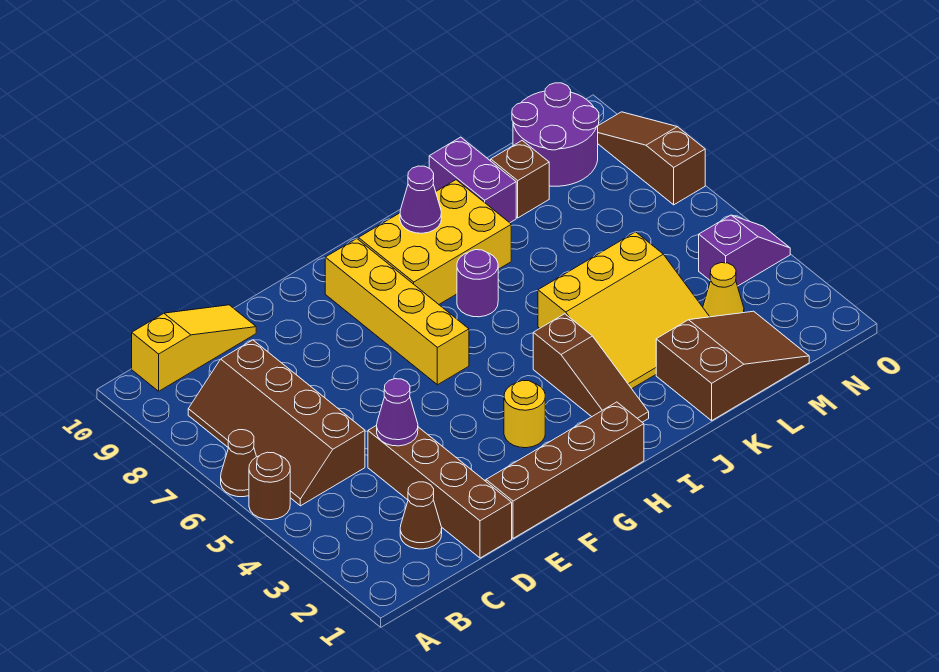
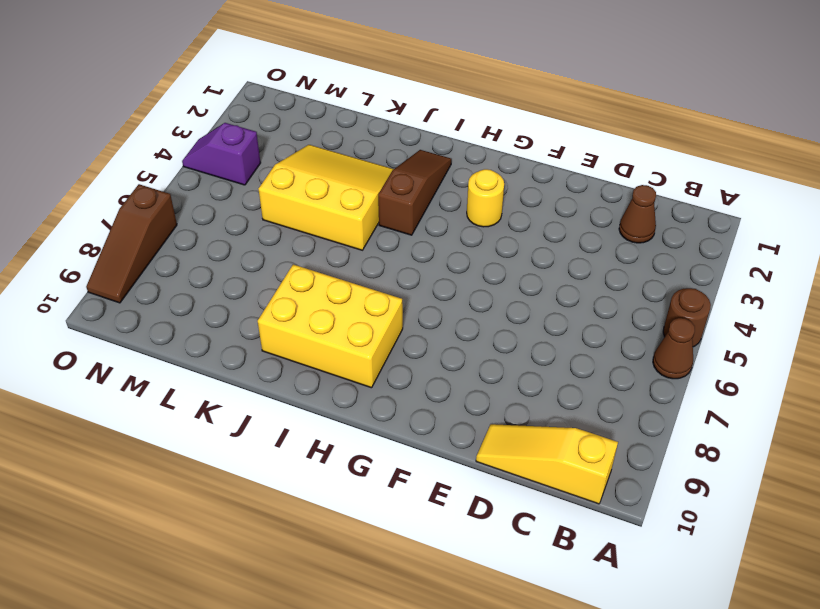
none -> brown slope B5:C8 level 1 top C
none -> brown brick D1:D4 level 1
none -> brown brick E1:H1 level 1

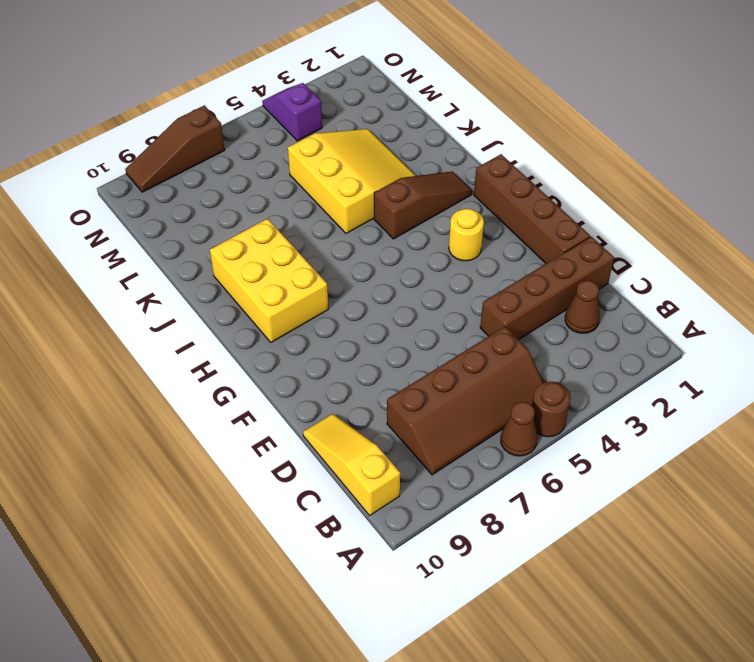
none -> yellow brick G6:G9 level 1
none -> purple round brick I7 level 1
none -> brown slope K1:M2 level 1 top K

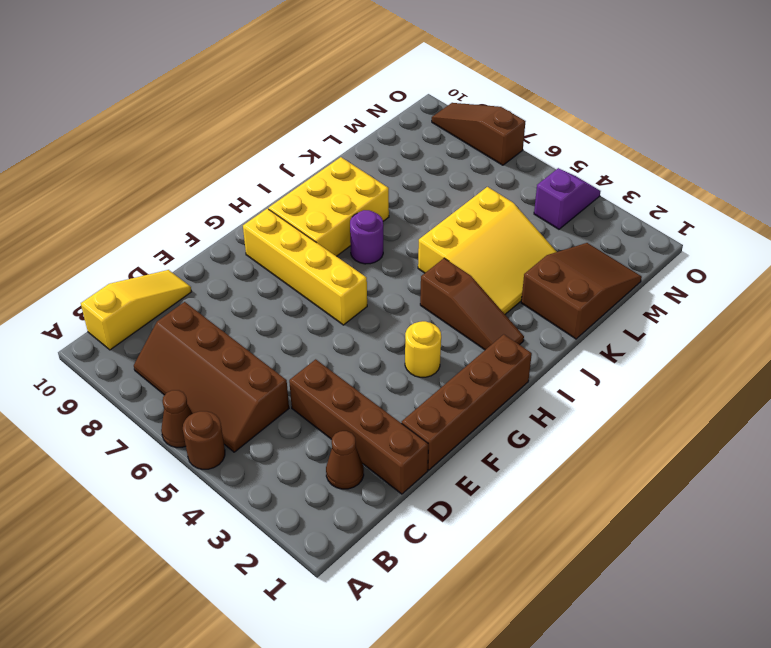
none -> purple brick K9:K10 level 1
none -> brown brick L9 level 1
none -> yellow cone M3 level 1

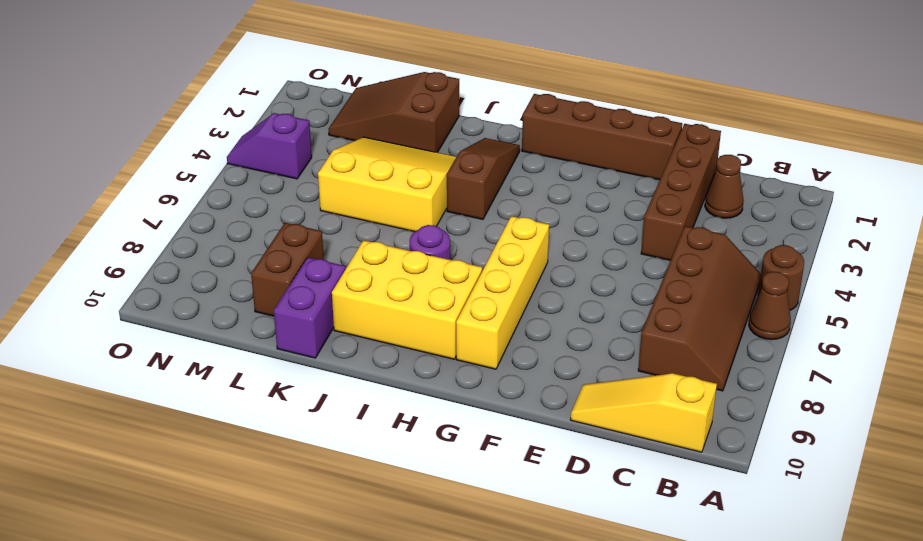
brown brick L8:L9 level 1 -> brown brick L9 level 1
none -> yellow round brick G3 level 1
none -> yellow cone M3 level 1
none -> purple round brick M9:N10 level 1

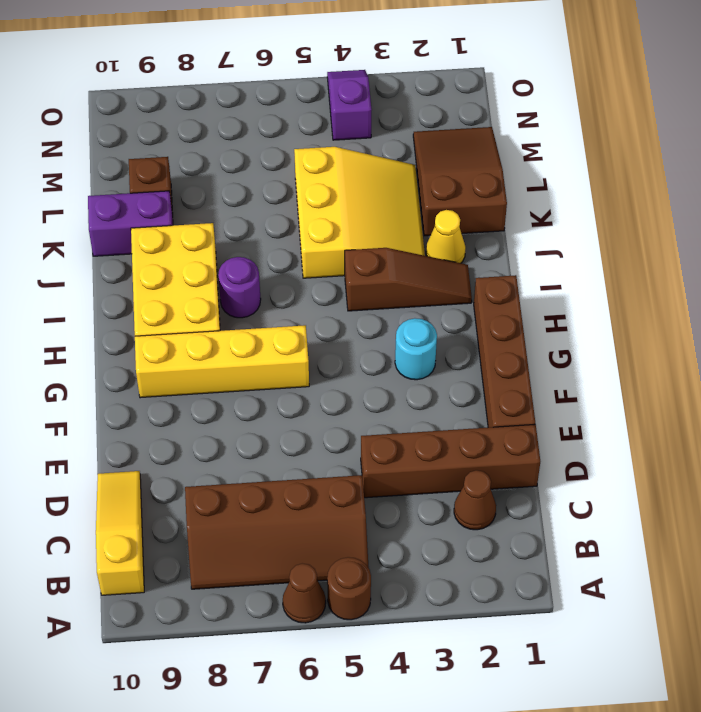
cyan round brick G3 level 1 -> yellow round brick G3 level 1
yellow cone J2 level 1 -> yellow cone M3 level 1
none -> purple round brick M9:N10 level 1
none -> brown slope O7:O9 level 1 top 7
none -> purple cone D4 level 2

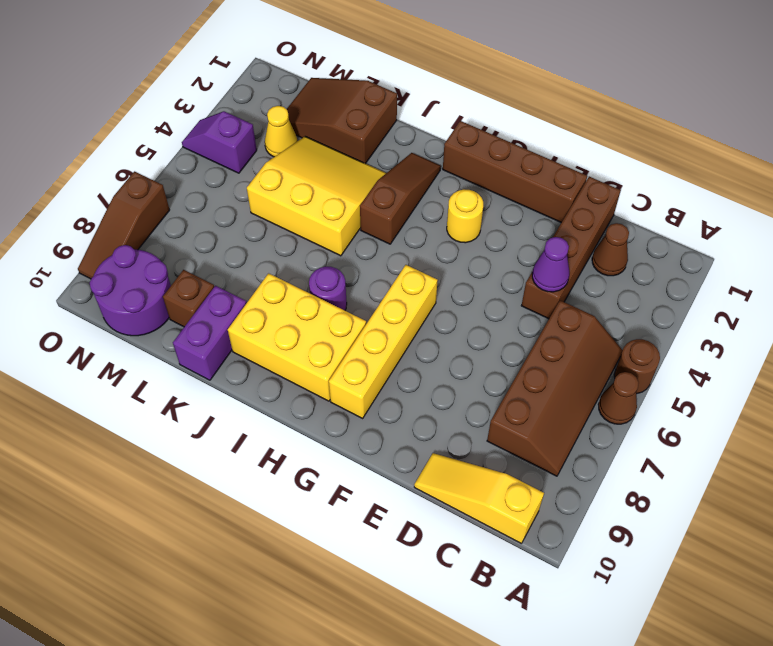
none -> purple cone I9 level 2

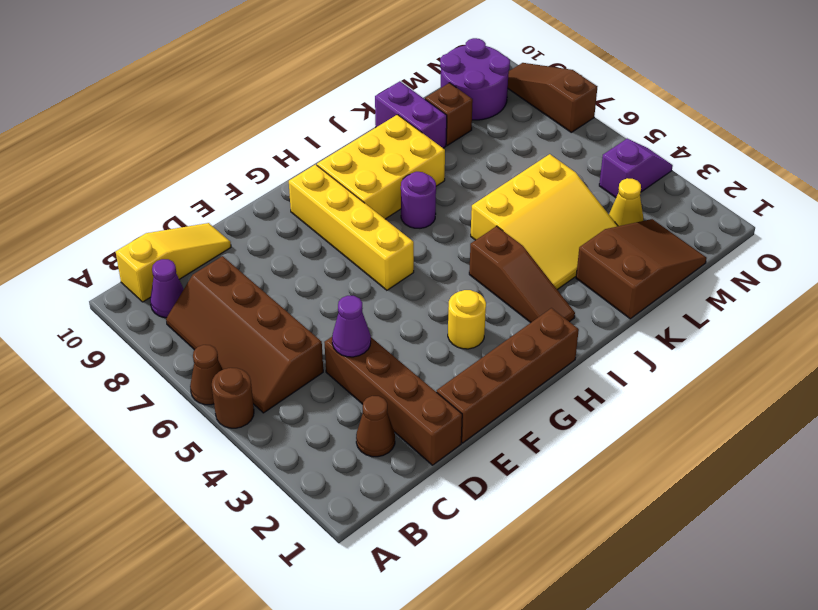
purple cone B9 level 1 -> purple cone I9 level 2

